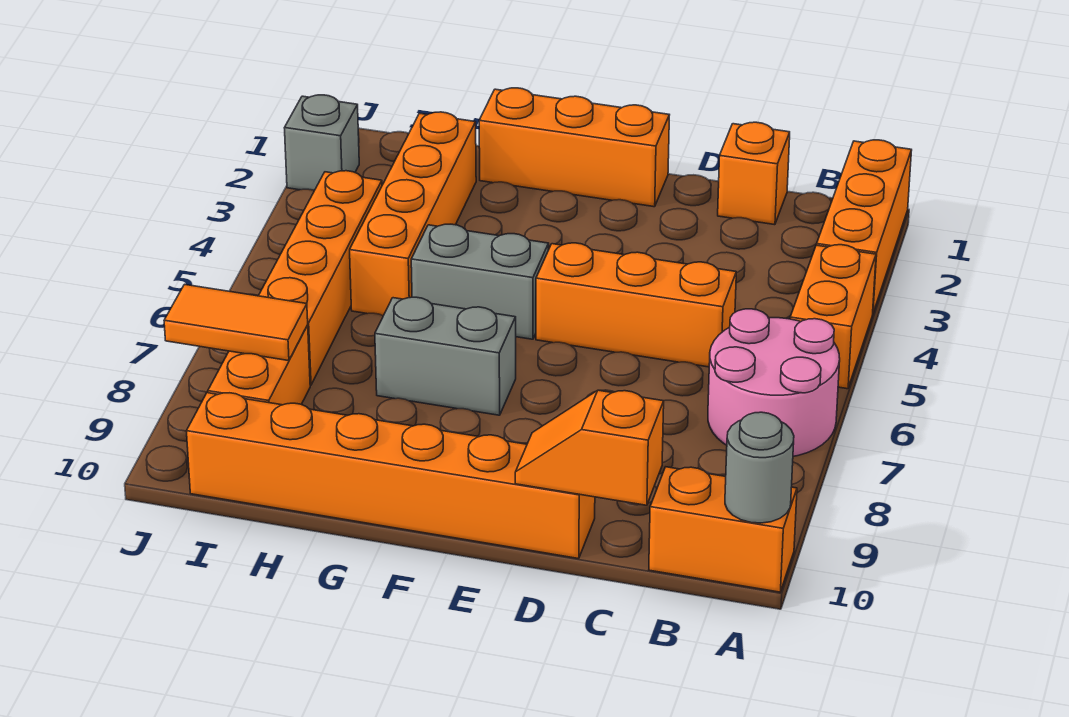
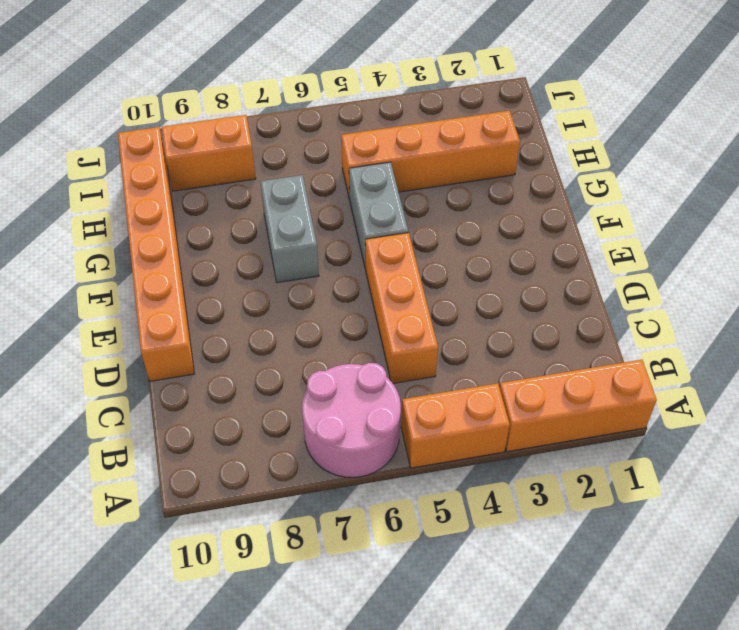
none -> orange brick A10:B10 level 1
none -> orange brick C1 level 1
none -> orange brick E1:G1 level 1

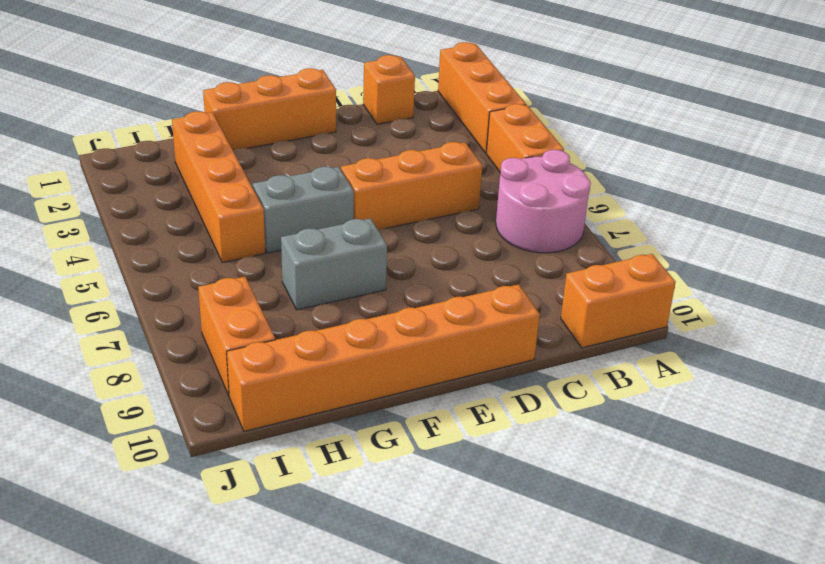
none -> orange brick I4:I7 level 1
none -> grey brick J2 level 1
none -> grey round brick A10 level 2

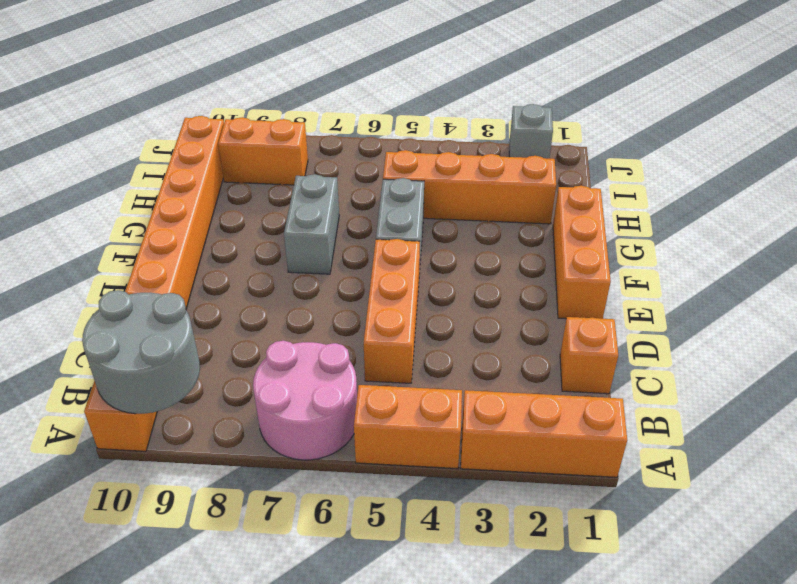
grey round brick A9:B10 level 2 -> grey round brick A10 level 2
none -> orange brick I4:I7 level 1
none -> orange slope C10:D10 level 2 top C
none -> orange tile I8:J8 level 2

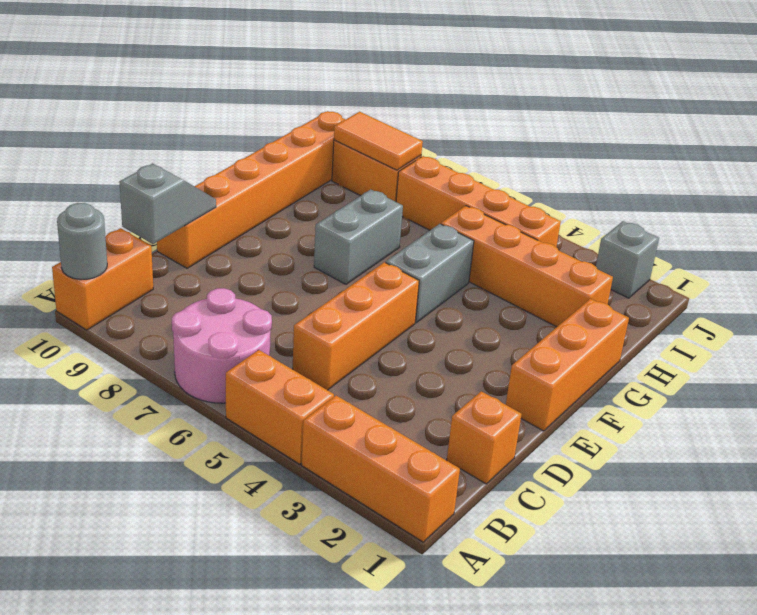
grey slope C10:D10 level 2 top C -> orange slope C10:D10 level 2 top C
orange tile I8:I9 level 2 -> orange tile I8:J8 level 2

